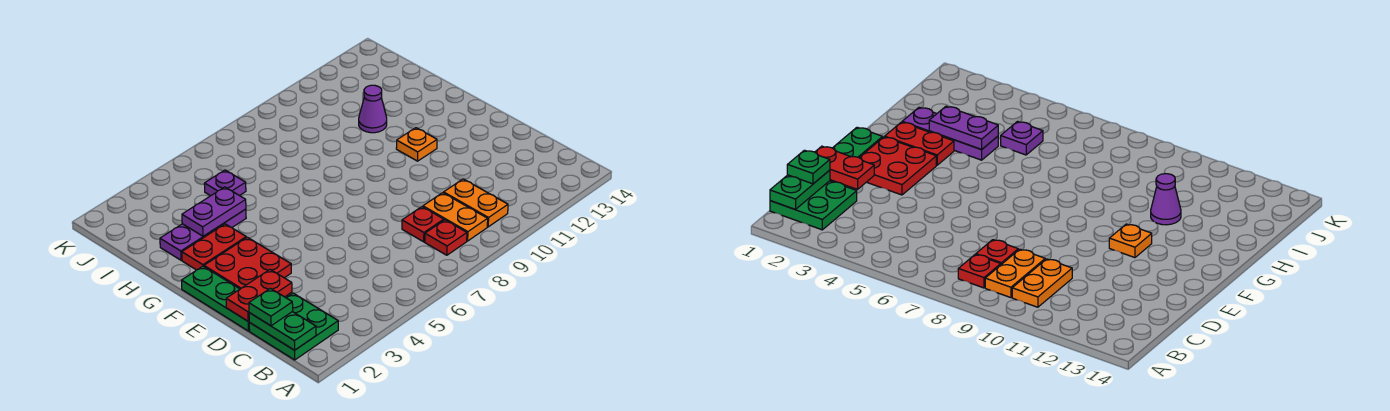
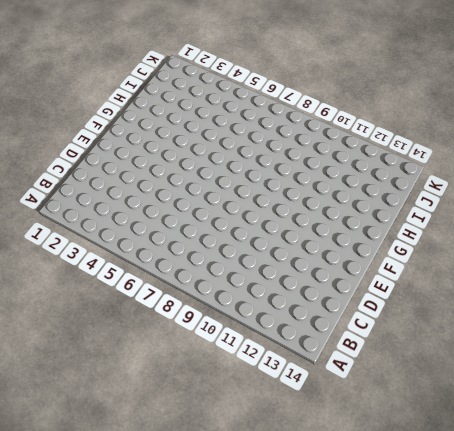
none -> green plate B1:C2 level 1
none -> red plate B8 level 1
none -> orange plate B9:C9 level 1

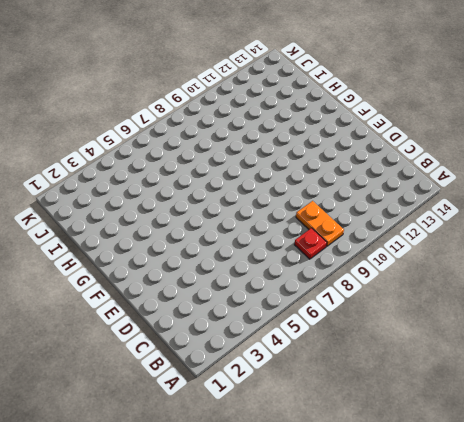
none -> green plate B1:C2 level 1
none -> orange plate B10:C10 level 1
none -> red plate C8 level 1

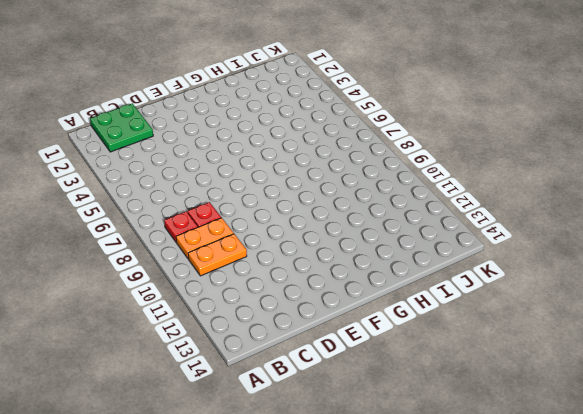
none -> green plate D1:F1 level 1
none -> red plate E2:F3 level 1
none -> orange plate F11 level 1

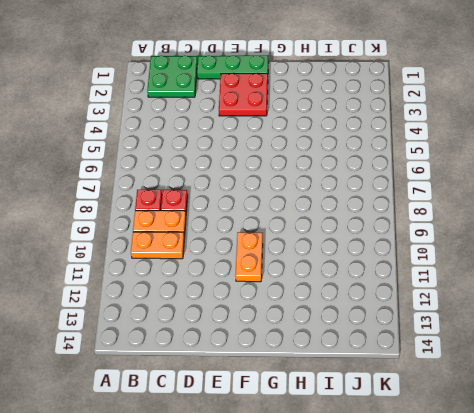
orange plate F10:F11 level 1 -> orange plate F11 level 1
none -> red plate G2:G3 level 1
none -> purple plate H2:H4 level 1
none -> purple cone H11 level 1

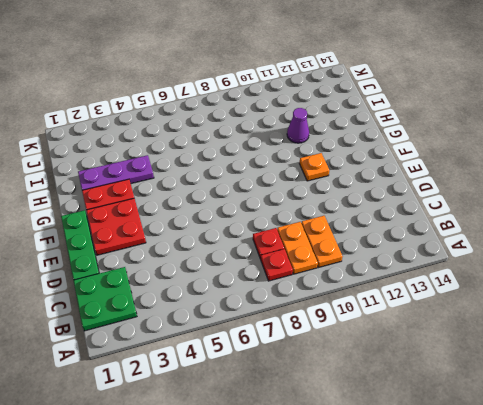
none -> purple plate I5 level 1
none -> green plate B1:C1 level 2
none -> red plate D1:D2 level 2

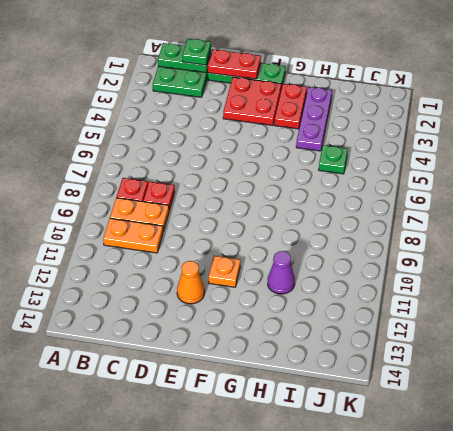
red plate D1:E1 level 2 -> red plate D1:D2 level 2
orange cone E12 level 1 -> none
green plate I5 level 1 -> purple plate I5 level 1
none -> purple plate H3:H4 level 2

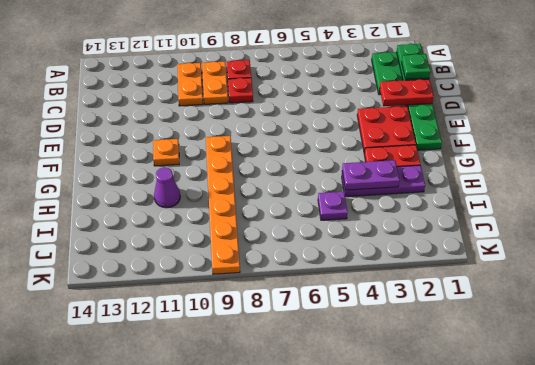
orange plate F9:K9 level 1 -> none

